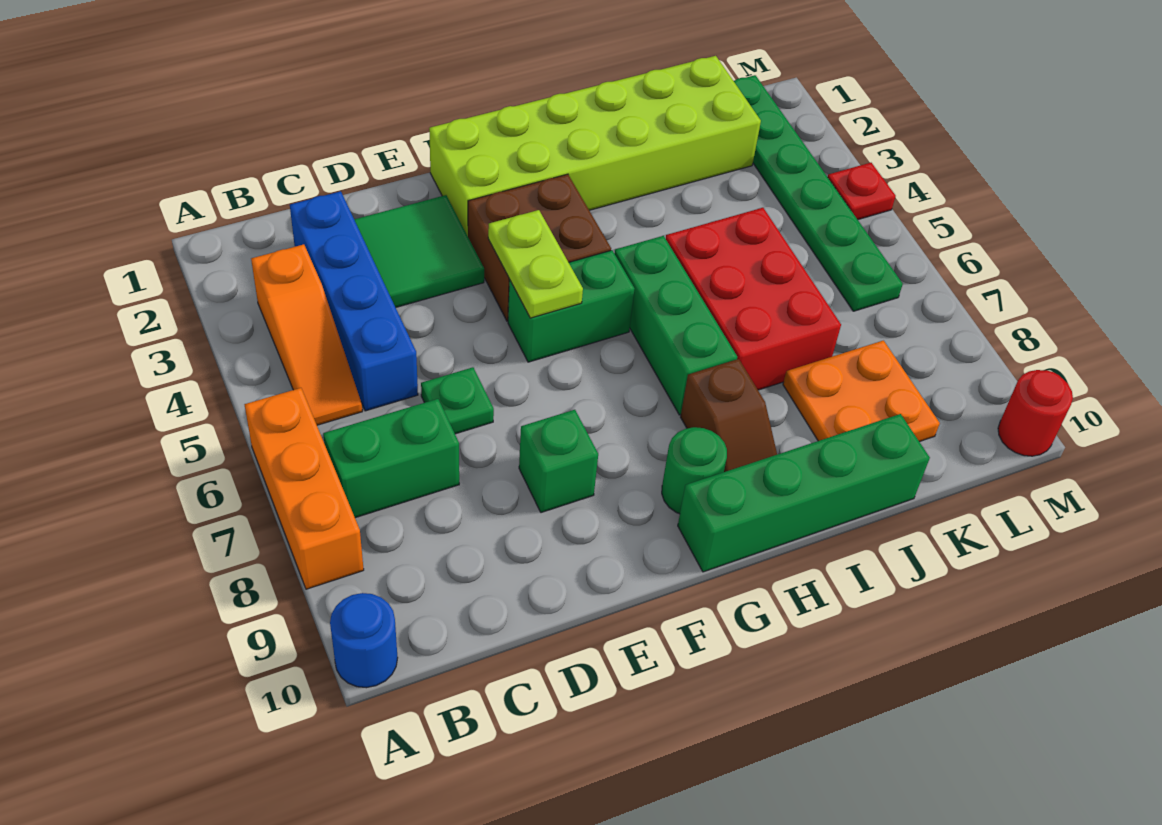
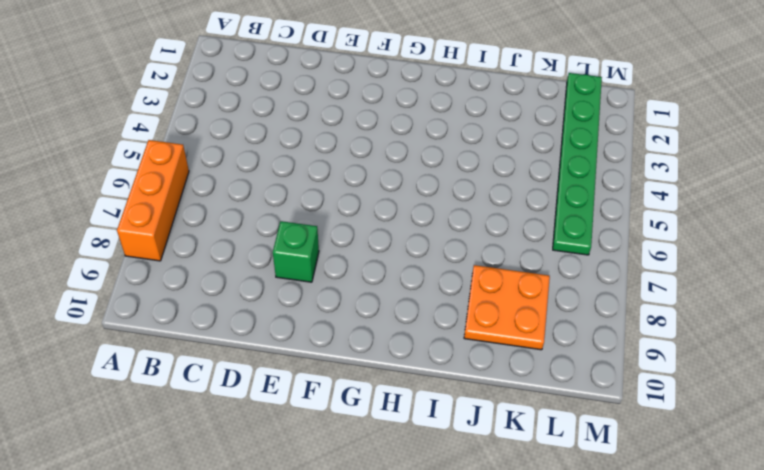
none -> blue round brick A10 level 1
none -> orange slope B3:B5 level 1 top 3
none -> green brick B7:C7 level 1

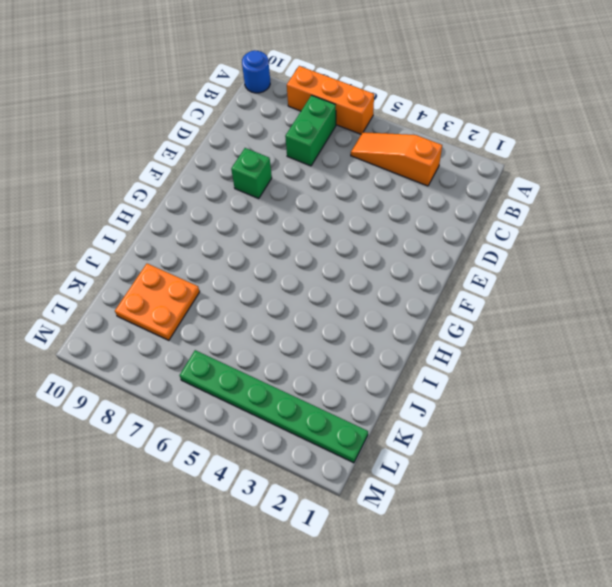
none -> blue brick C2:C5 level 1
none -> green tile D2:E3 level 1
none -> green plate D6 level 1

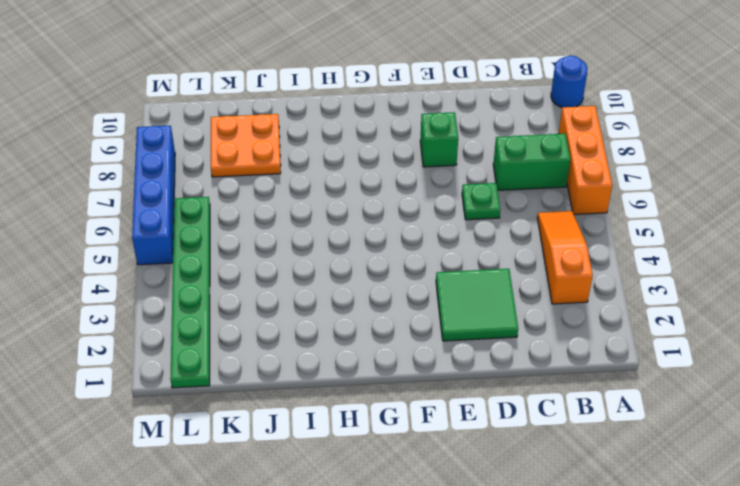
blue brick M5:M8 level 1 -> blue brick C2:C5 level 1
none -> lime brick F1:K2 level 1
none -> brown brick F3:G4 level 1
none -> green brick F5:G5 level 1

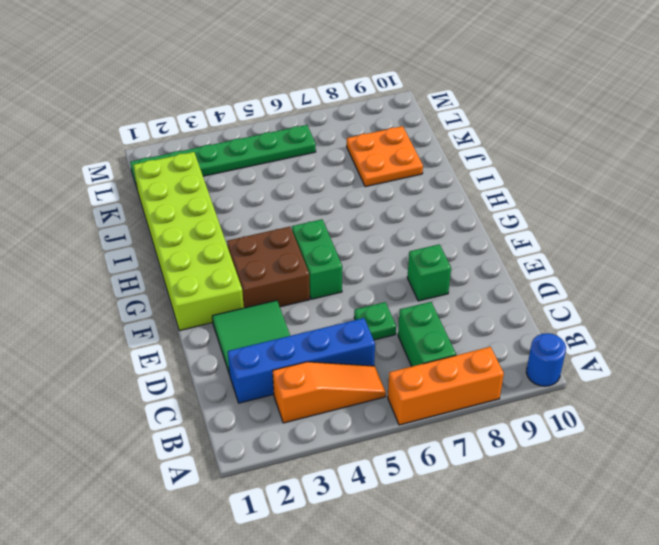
none -> green round brick G9 level 1
none -> green brick G10:J10 level 1
none -> green brick H5:H7 level 1

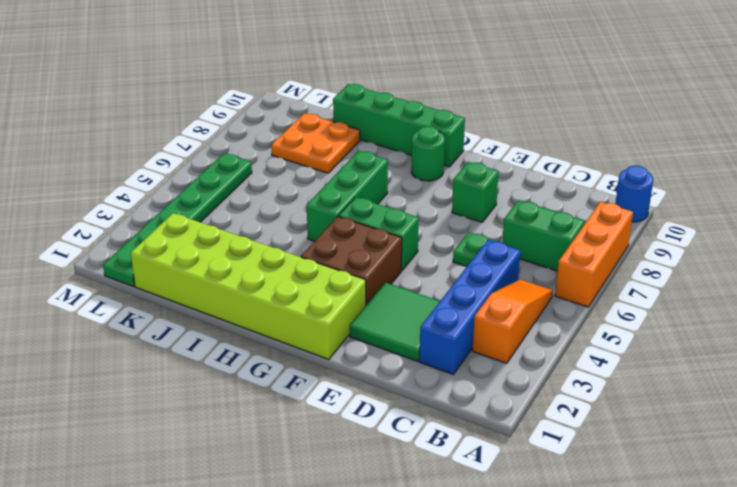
none -> brown slope H8:H9 level 1 top 8
none -> red brick I5:J7 level 1
none -> red plate M4 level 1

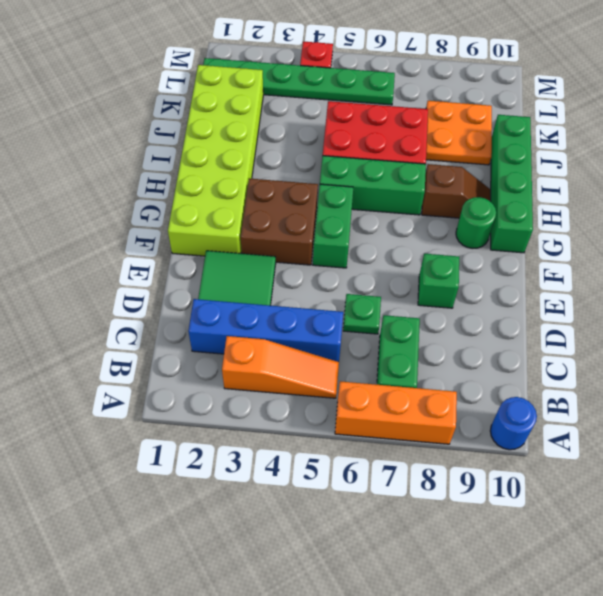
none -> red round brick M10 level 1
none -> lime plate F4:F5 level 2

